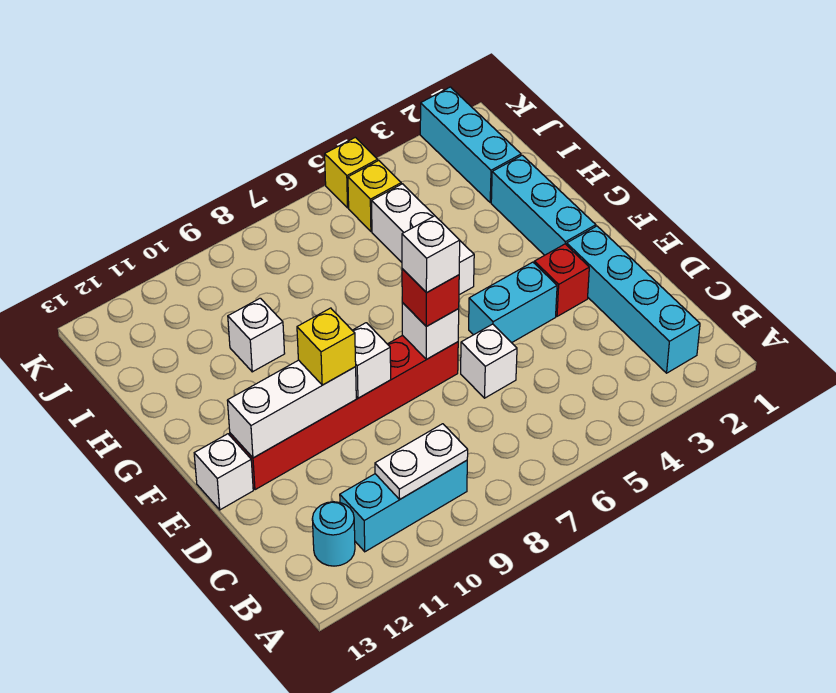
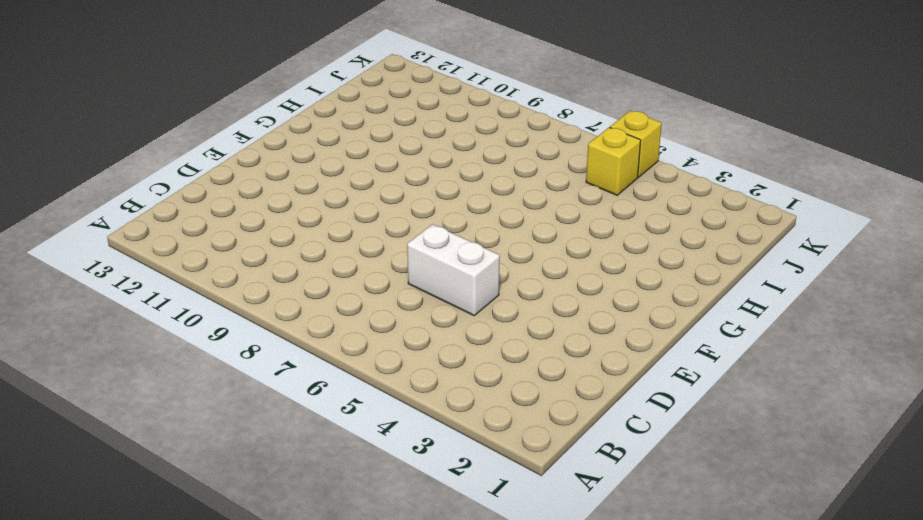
white brick D5:D6 level 1 -> white brick D6 level 1
none -> cyan brick B2:E2 level 1
none -> cyan brick B9:B11 level 1
none -> cyan round brick B12 level 1

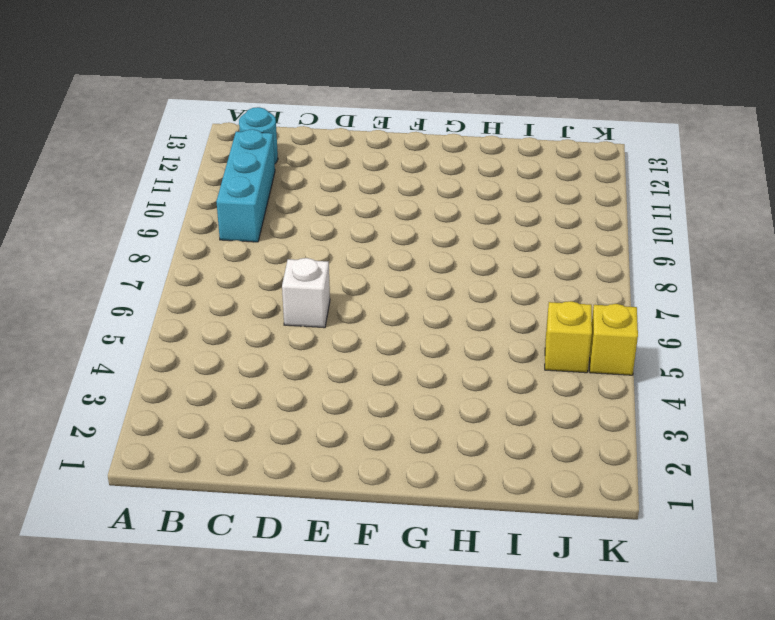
none -> cyan brick B2:E2 level 1
none -> red brick E3 level 1
none -> cyan brick E4:E5 level 1

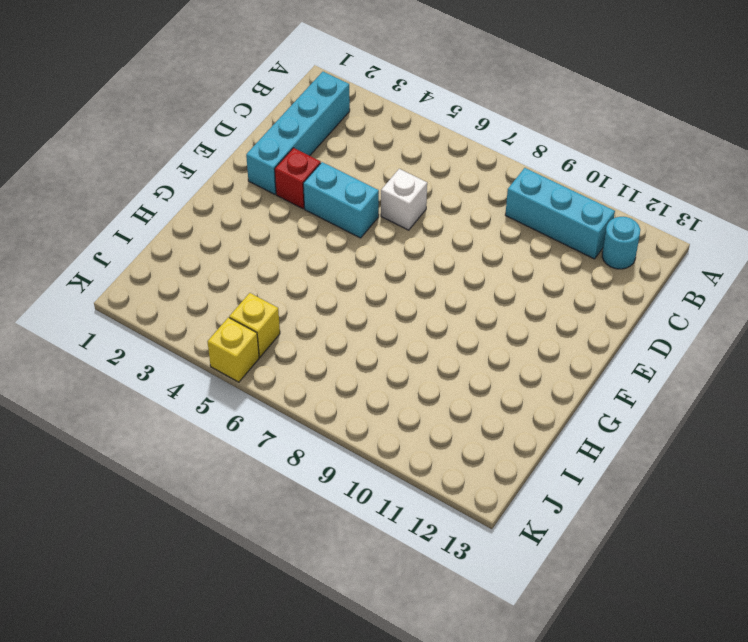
none -> red brick E7:E12 level 1
none -> white brick E13 level 1
none -> cyan brick F2:H2 level 1

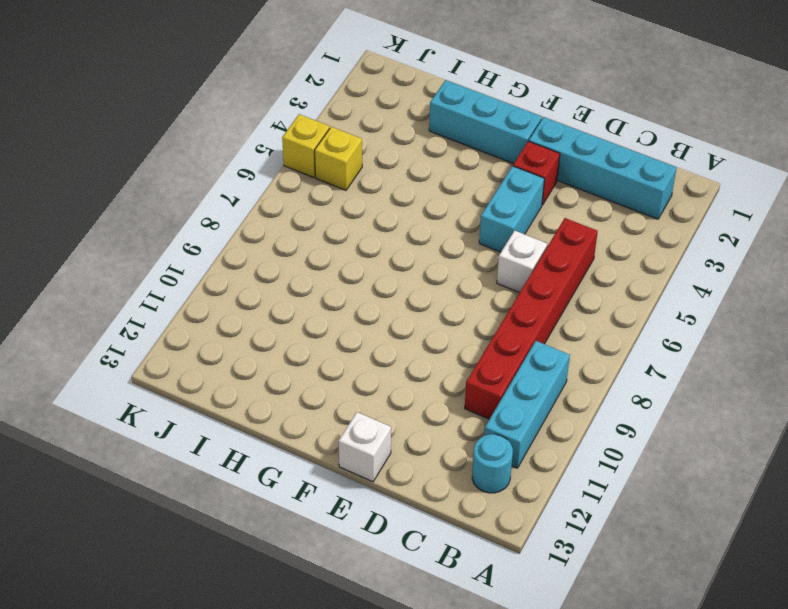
red brick C5:C10 level 1 -> red brick E7:E12 level 1
none -> white brick G5:I5 level 1
none -> white brick H10 level 1
none -> cyan brick I2:K2 level 1

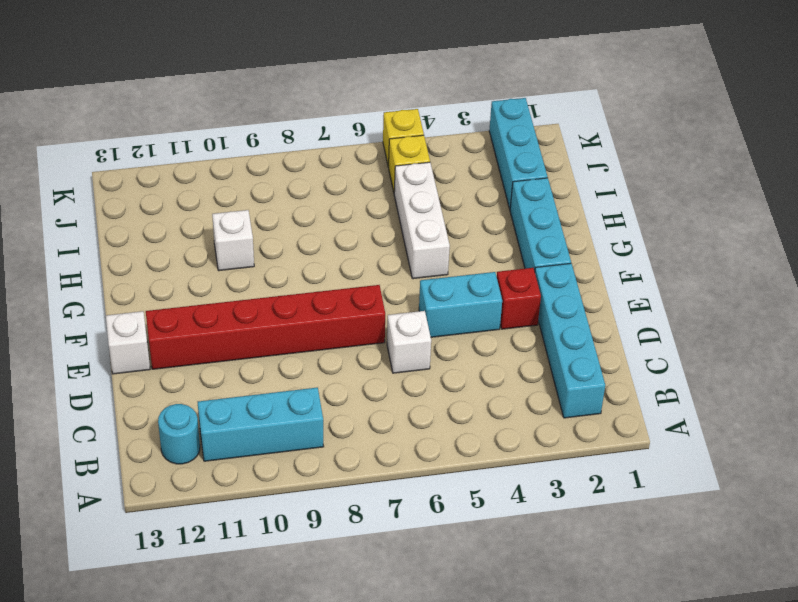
none -> white plate B9:B10 level 2
none -> white brick E7 level 2
none -> white brick E9 level 2

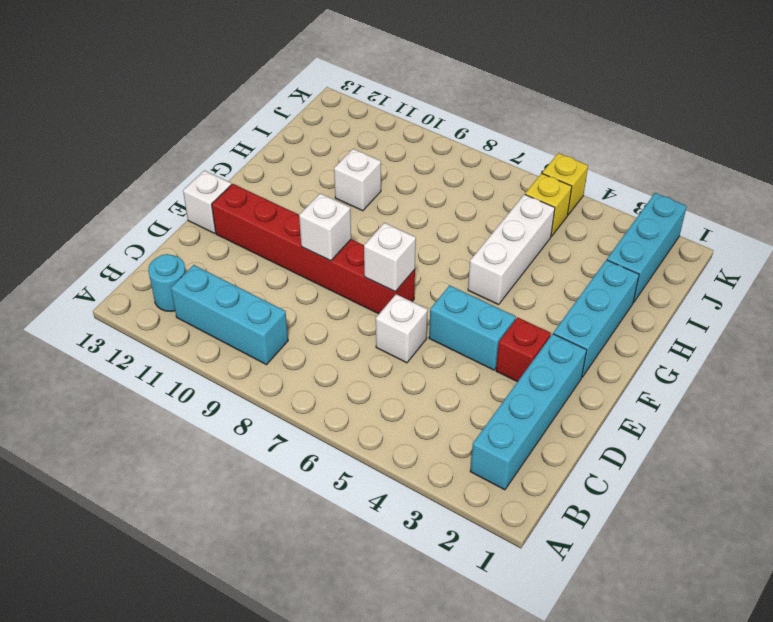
none -> white plate B9:B10 level 2
none -> white brick E10:E12 level 2
none -> red brick E7 level 3

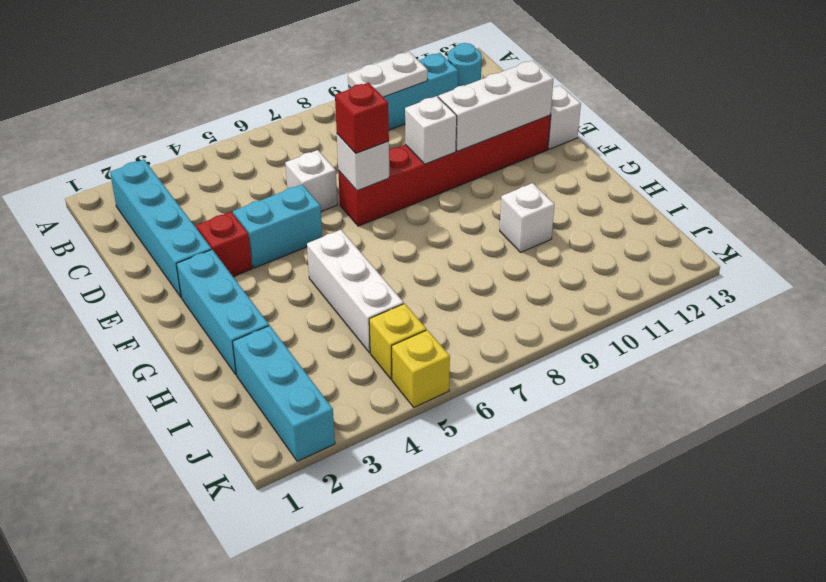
none -> yellow brick E10 level 3
none -> white brick E7 level 4

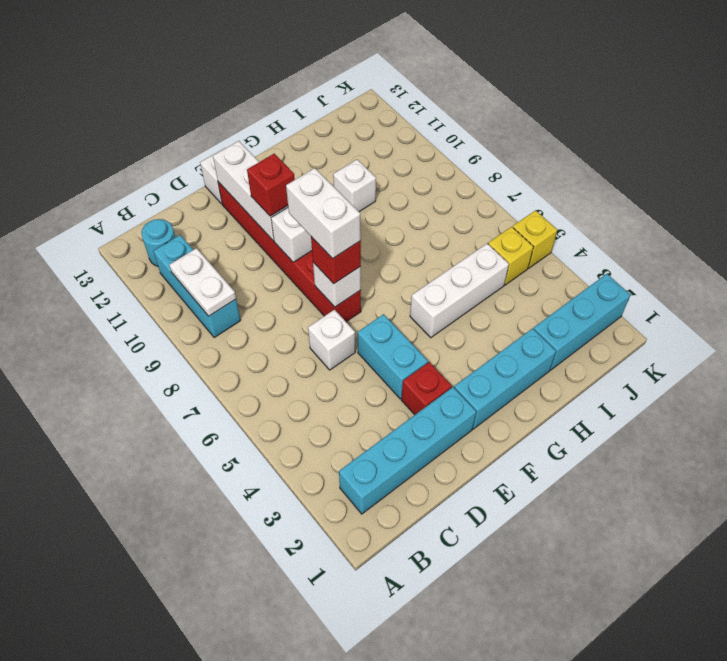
white brick E7:E8 level 4 -> white brick E7 level 4
red brick E10 level 3 -> yellow brick E10 level 3

